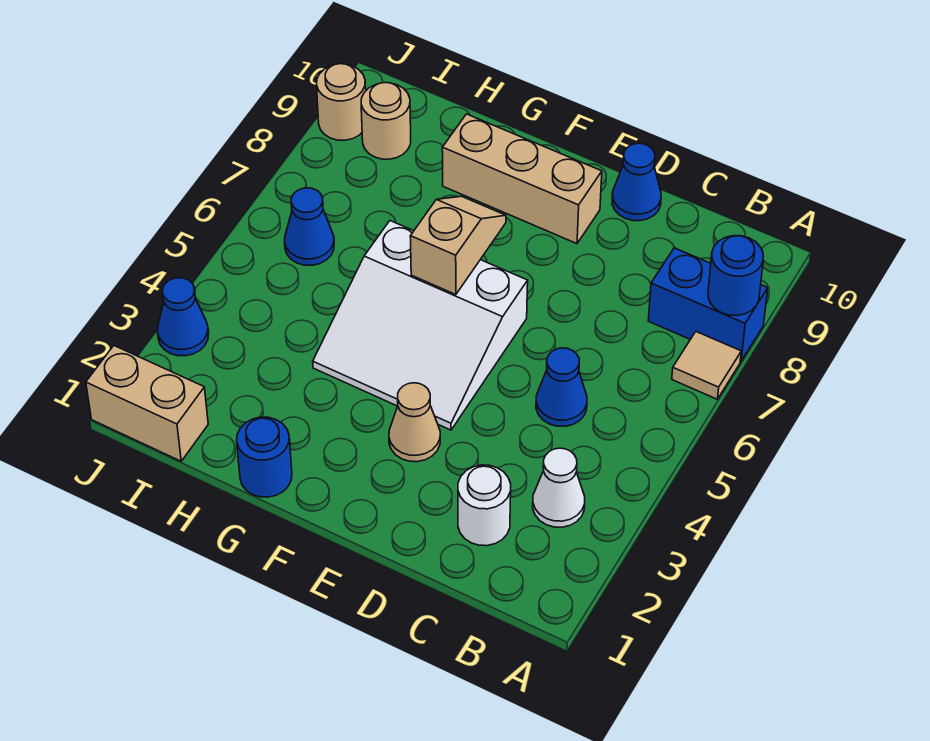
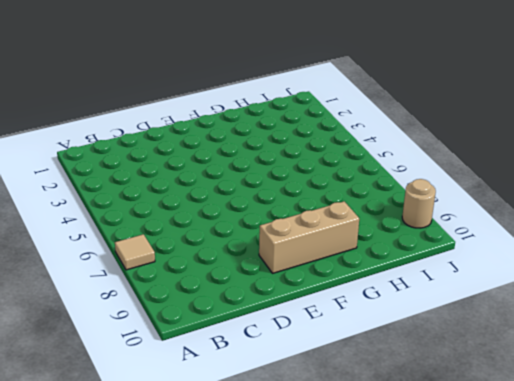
none -> blue brick A8:B8 level 1
none -> white cone B3 level 1
none -> white round brick C2 level 1

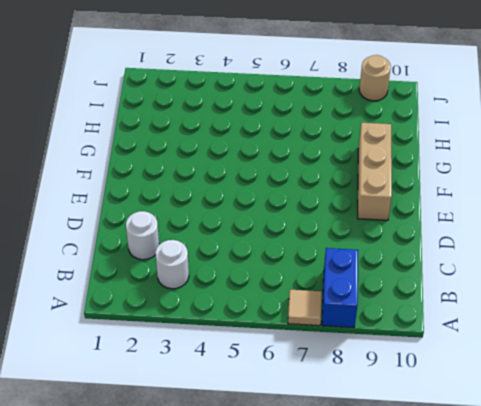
white round brick B3 level 1 -> white cone B3 level 1
none -> blue cone C5 level 1
none -> blue cone D10 level 1
none -> tan cone E3 level 1

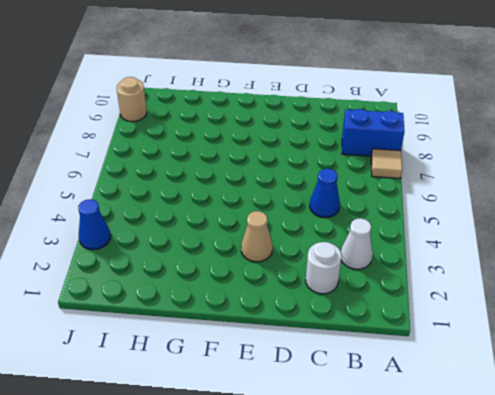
none -> blue cone D10 level 1
none -> white slope E4:G6 level 1 top 6
none -> tan brick E9:G9 level 1

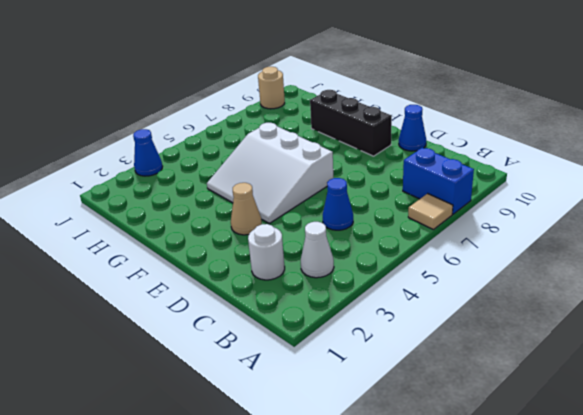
black brick E9:G9 level 1 -> tan brick E9:G9 level 1
none -> blue round brick G1 level 1
none -> tan brick I1:J1 level 1
none -> blue cone I6 level 1

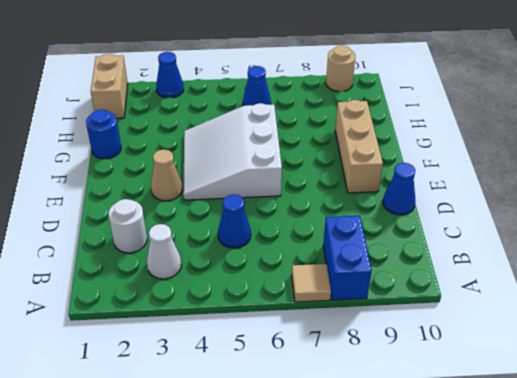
none -> tan round brick I9 level 1
none -> blue round brick A8 level 2
none -> tan slope F6:F7 level 2 top 6

